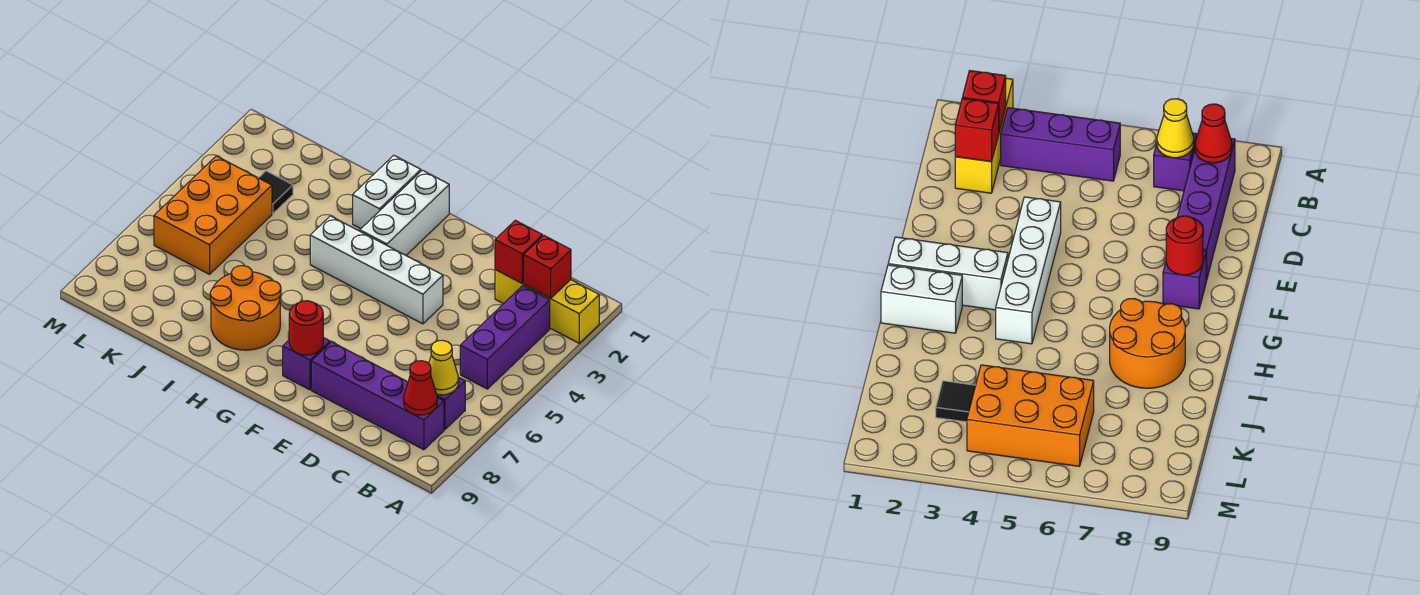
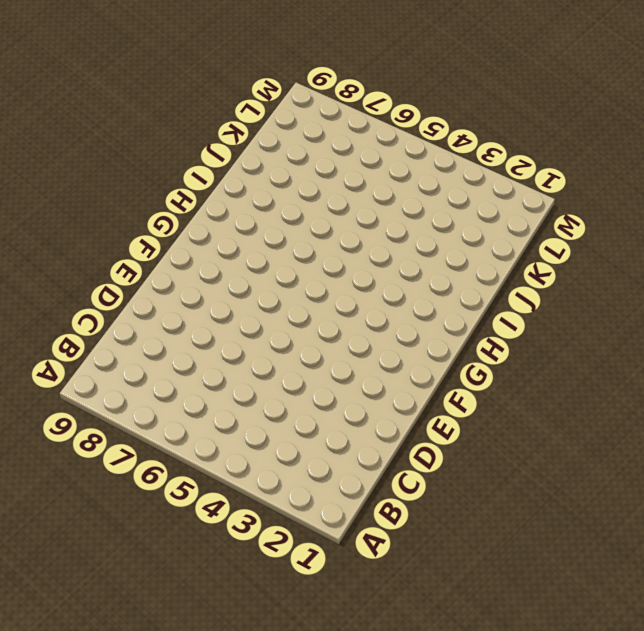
none -> yellow brick A2:C2 level 1
none -> purple brick B3:B5 level 1
none -> purple brick B7 level 1

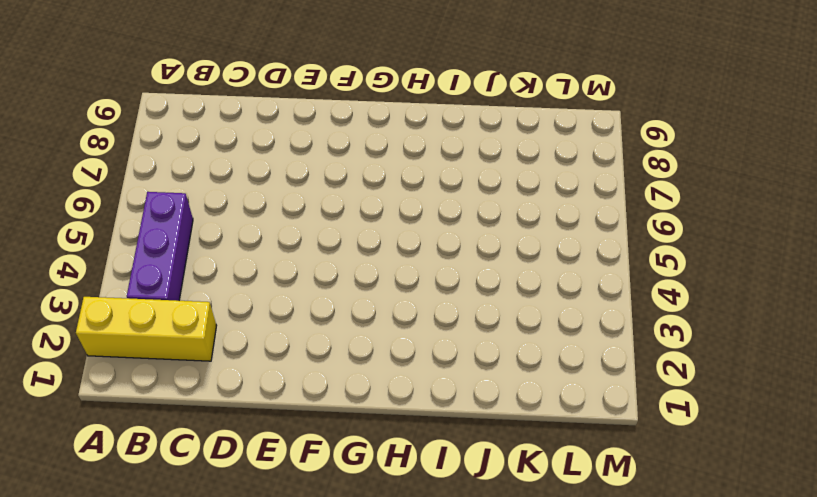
none -> purple brick B7 level 1
none -> purple brick B8:E8 level 1
none -> white brick E4:H4 level 1

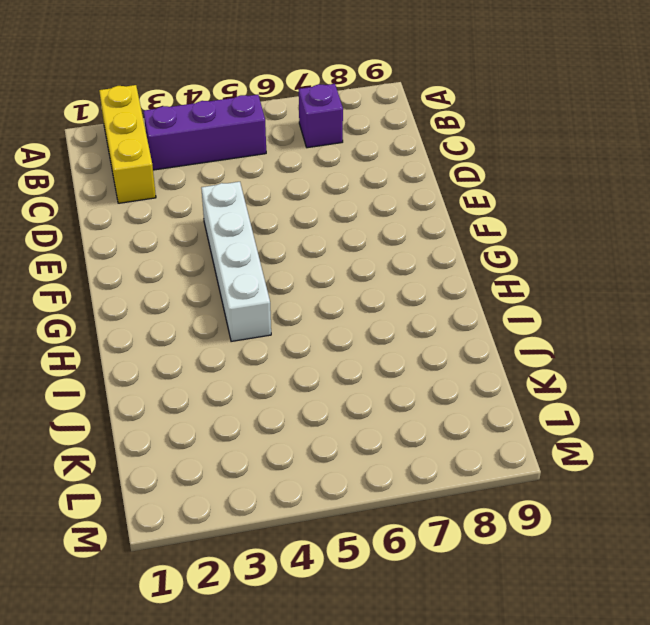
none -> purple brick B8:E8 level 1
none -> purple brick F8 level 1
none -> white brick G1:G3 level 1

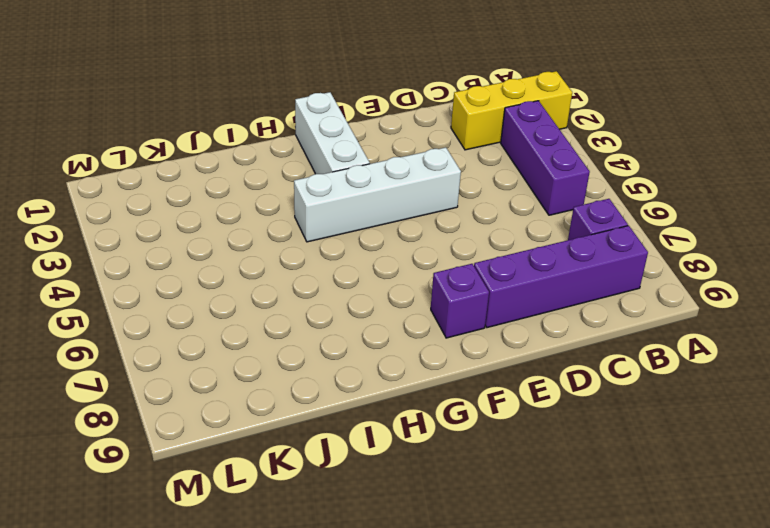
none -> white brick H1:H2 level 1
none -> orange round brick H7:I8 level 1
none -> black tile K3 level 1

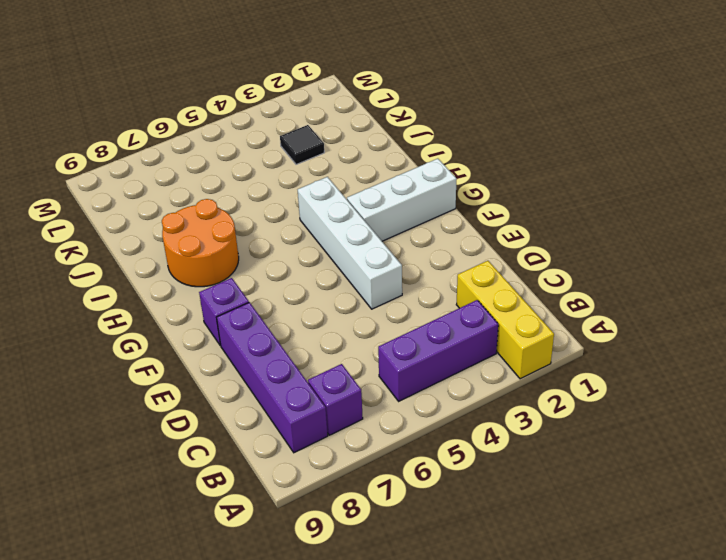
none -> white brick H1:H2 level 1
none -> orange brick K4:L6 level 1
none -> red brick B2 level 2

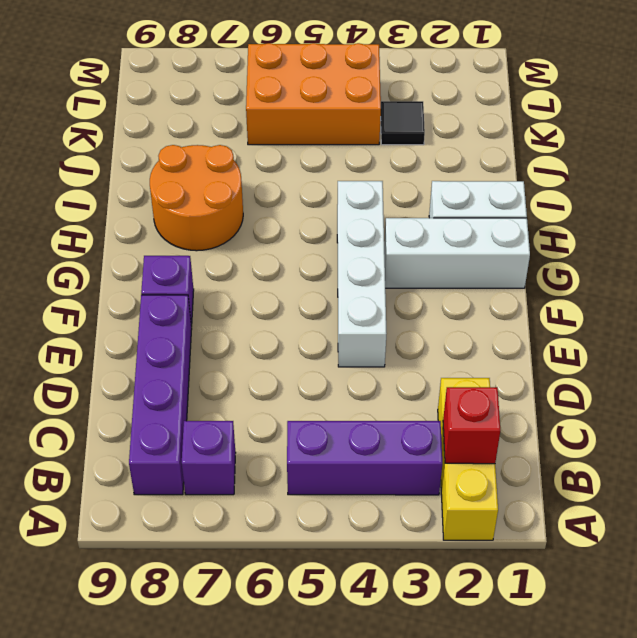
none -> yellow cone B7 level 2
none -> red cone B8 level 2
none -> red brick C2 level 2

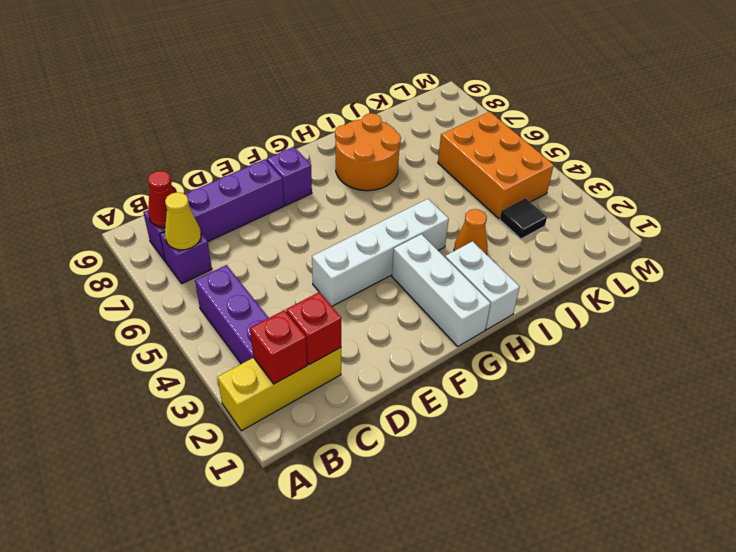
orange cone I3 level 1 -> none
none -> red round brick F8 level 2

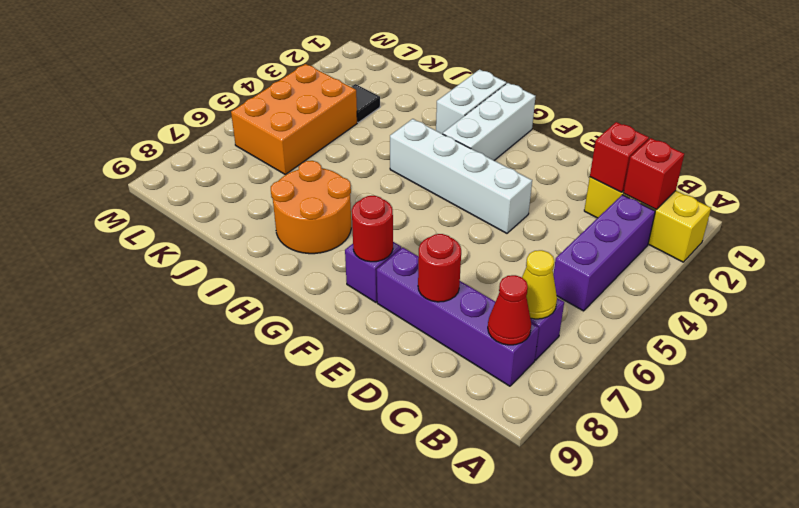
red round brick D8 level 2 -> none

